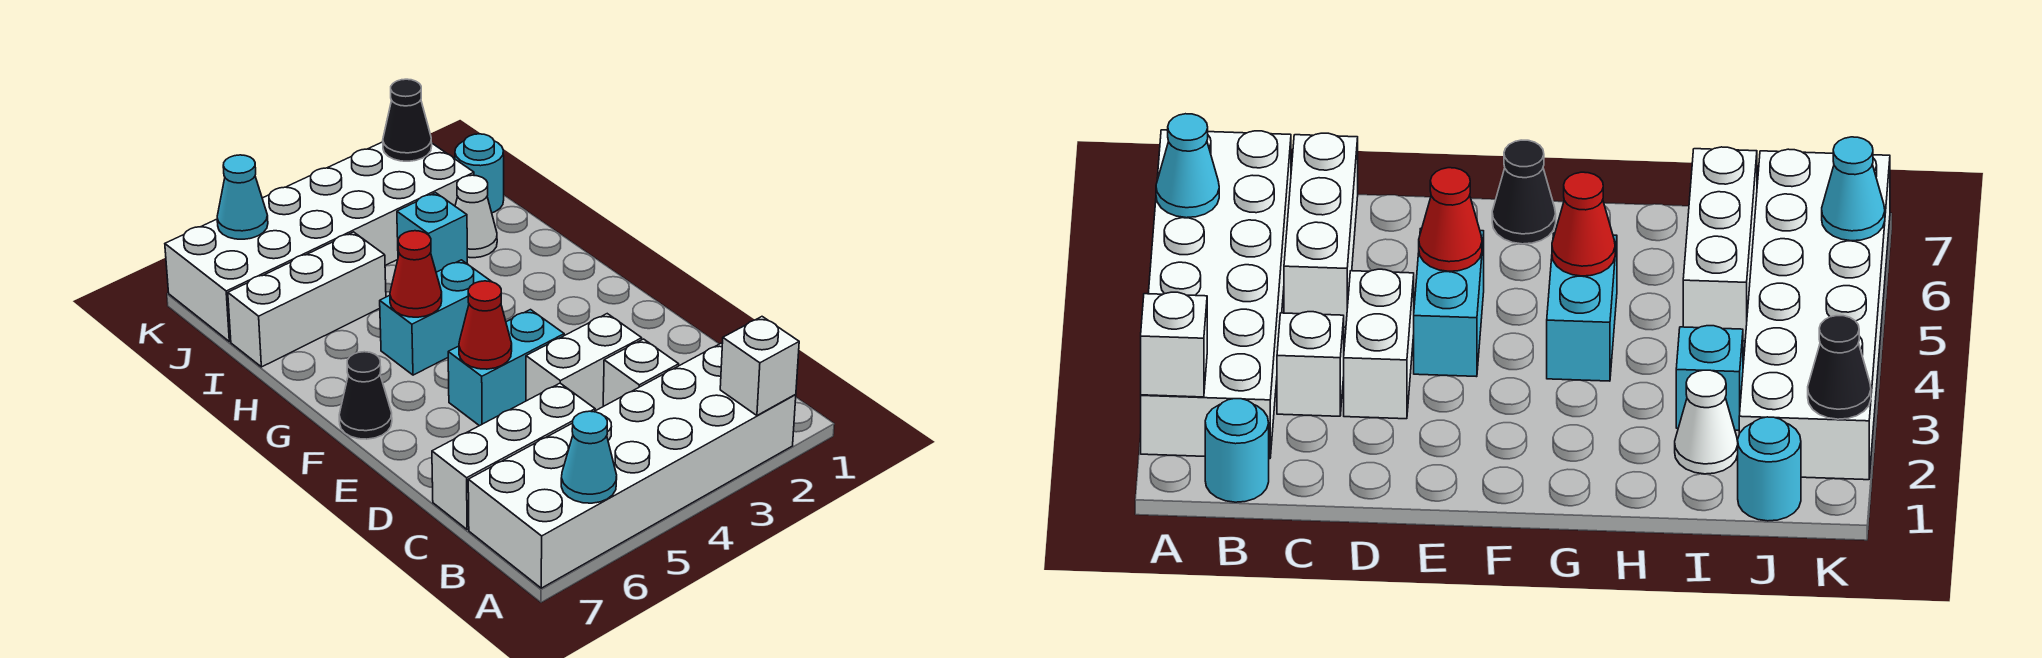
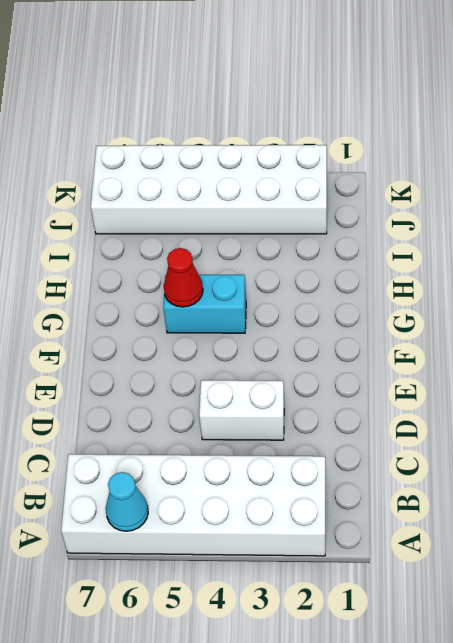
none -> cyan round brick B1 level 1
none -> white brick C3 level 1
none -> white brick C5:C7 level 1

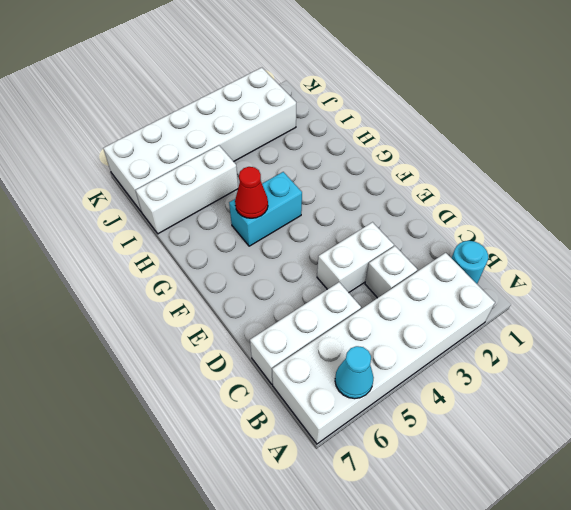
none -> cyan brick E4:E5 level 1
none -> black cone F7 level 1
none -> white cone I2 level 1

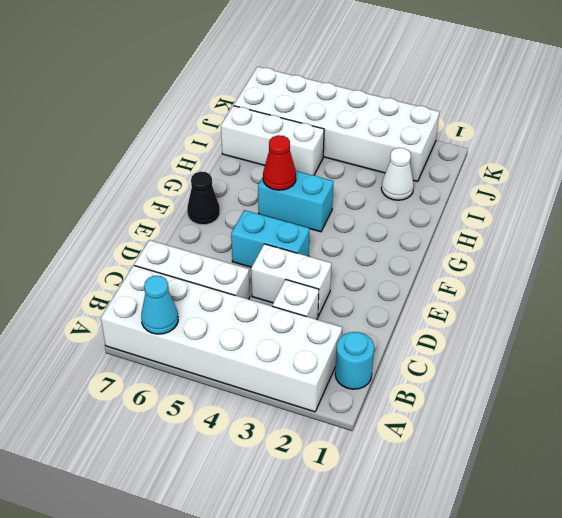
none -> cyan brick I3 level 1
none -> cyan round brick J1 level 1
none -> white brick A2 level 2

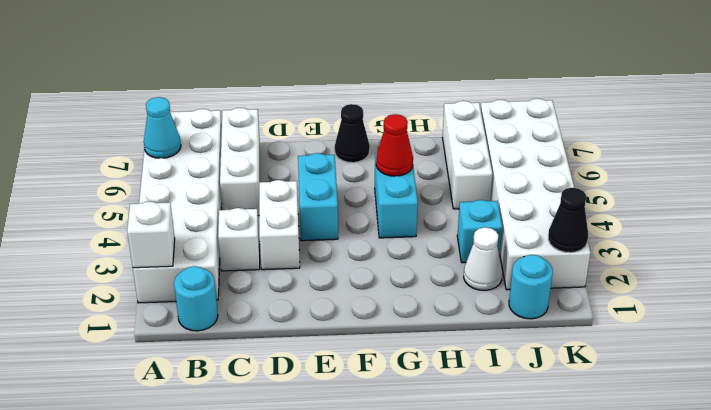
none -> red cone E5 level 2
none -> cyan cone K6 level 2

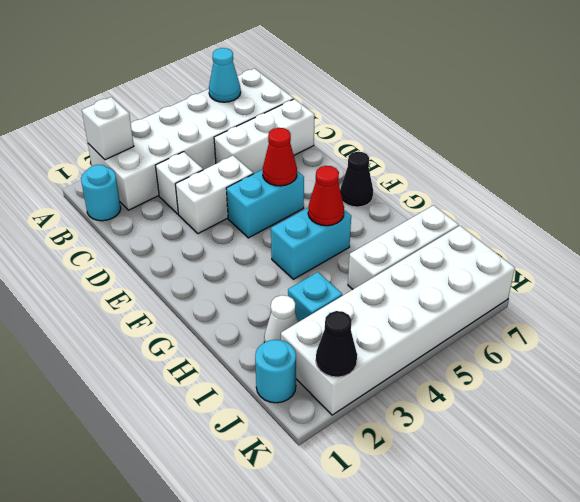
none -> cyan cone K6 level 2

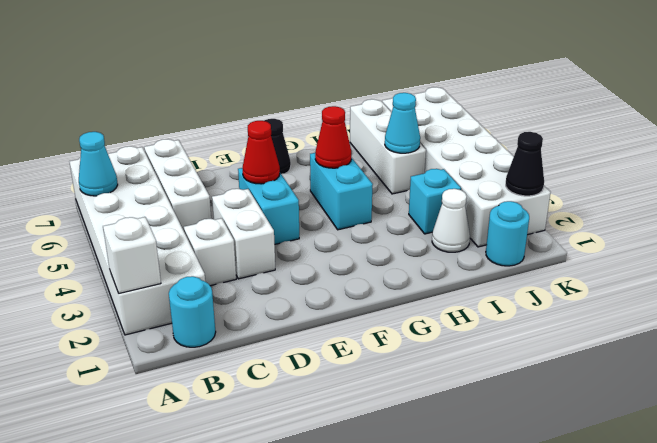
cyan cone I5 level 2 -> cyan cone K6 level 2

